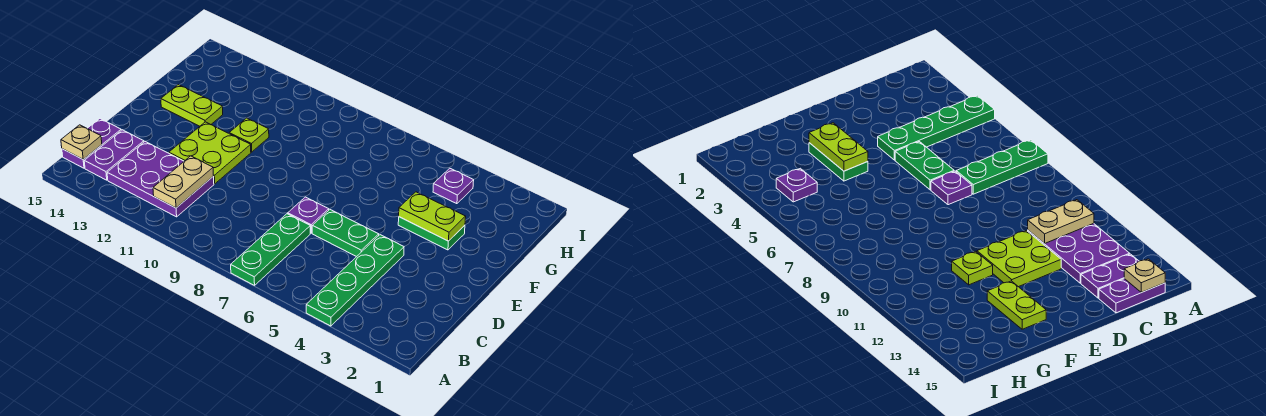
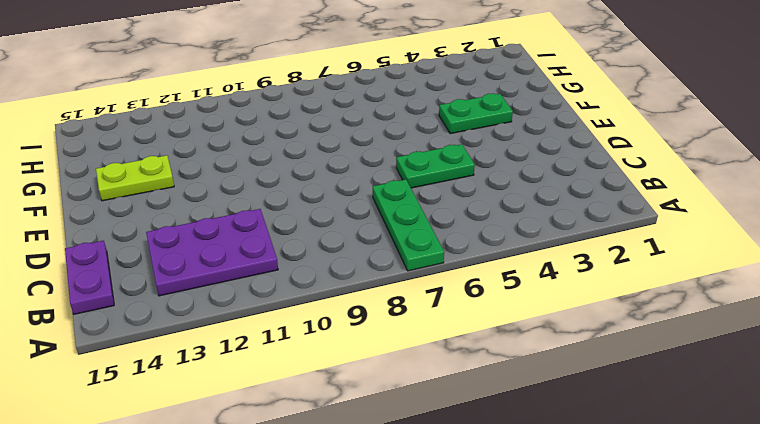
none -> green plate A4:D4 level 1
none -> purple plate B14:C14 level 1
none -> purple plate D7 level 1

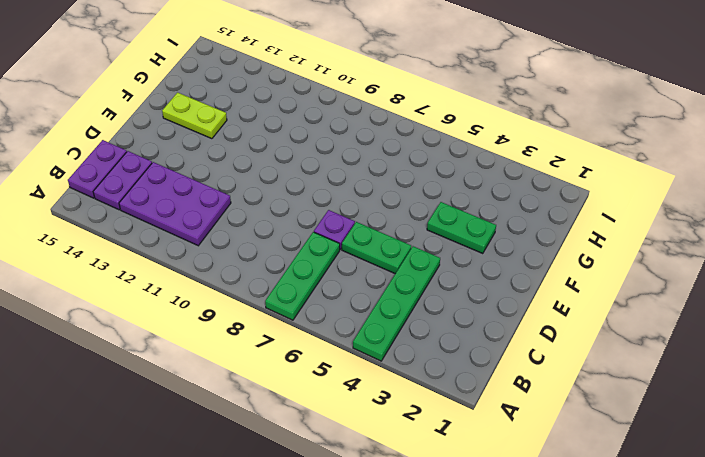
none -> lime plate D11:E12 level 1
none -> lime plate F11 level 1
none -> purple plate H4 level 1

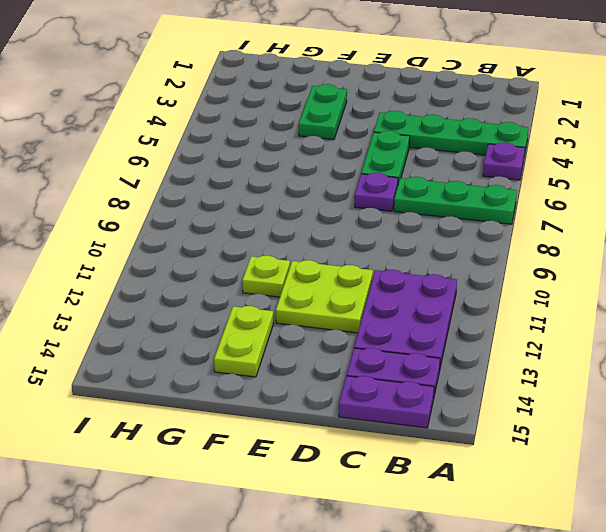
purple plate A5 level 1 -> purple plate H4 level 1
none -> tan plate B11:C11 level 2
none -> tan plate B15 level 2
none -> lime plate F3:F4 level 2

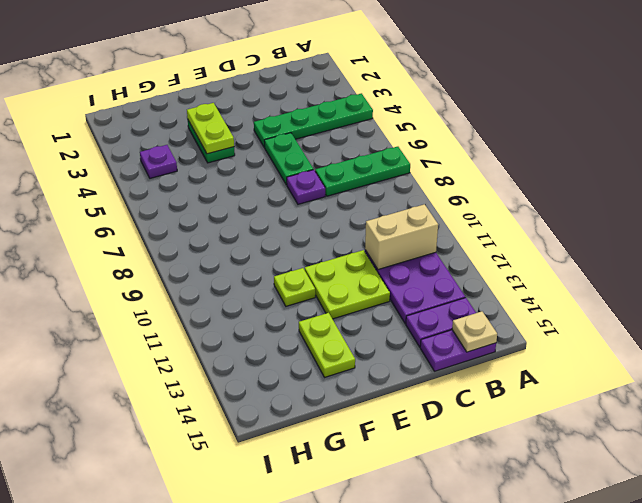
tan brick B11:C11 level 2 -> tan plate B11:C11 level 2

